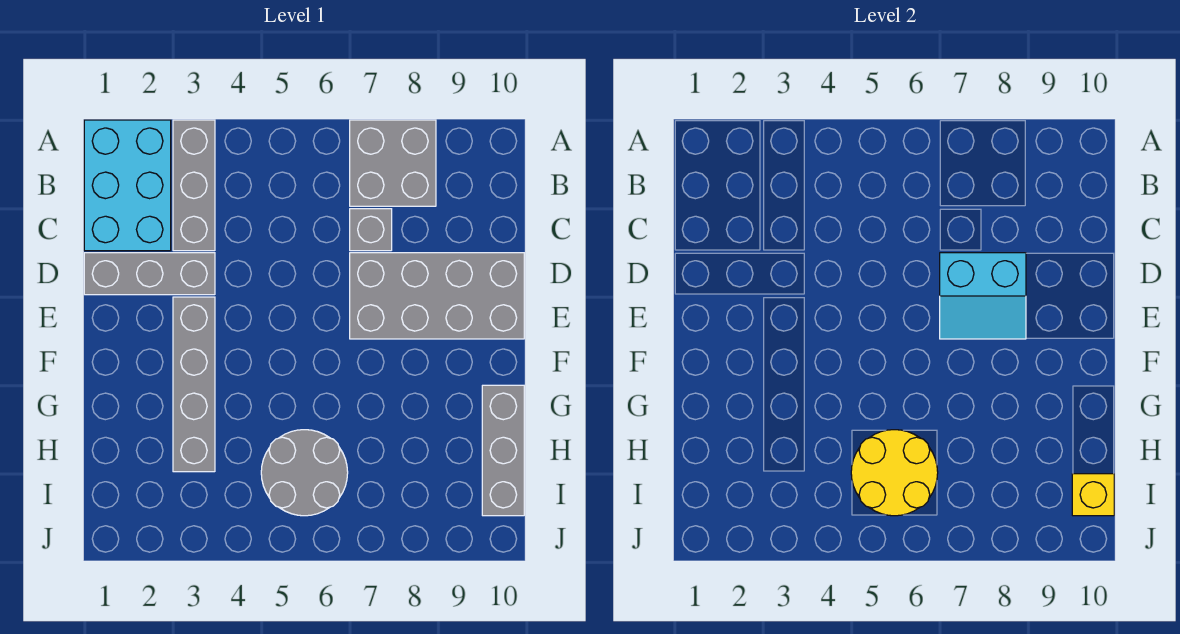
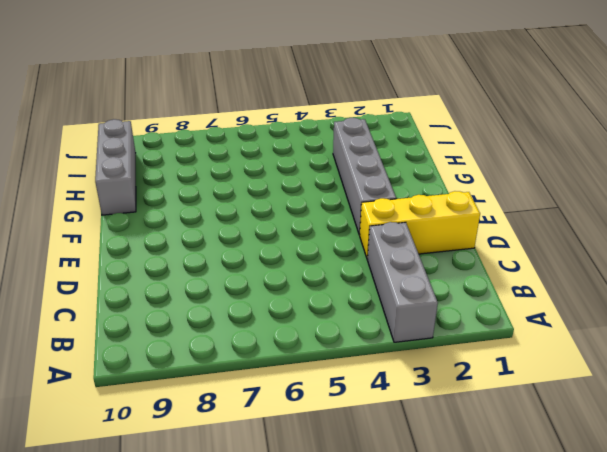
yellow brick D1:D3 level 1 -> grey brick D1:D3 level 1
none -> cyan brick A1:C2 level 1
none -> grey brick A7:B8 level 1
none -> grey brick C7 level 1

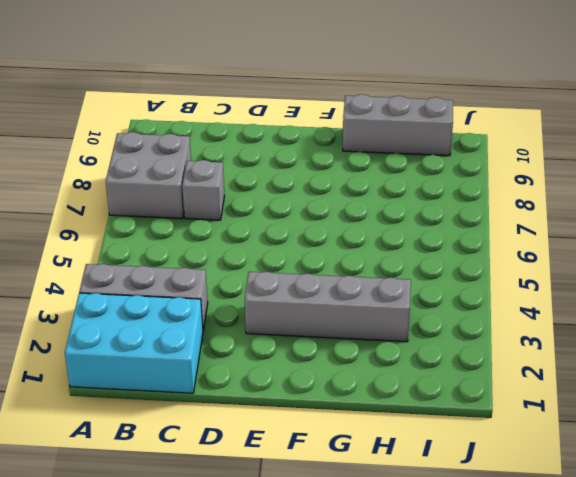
none -> grey brick D1:D3 level 1
none -> grey brick D7:E10 level 1
none -> grey round brick H5:I6 level 1

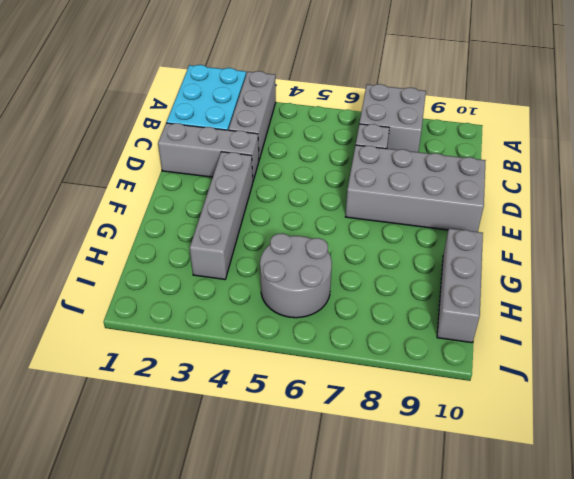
none -> cyan slope D7:E8 level 2 top D
none -> yellow round brick H5:I6 level 2
none -> yellow brick I10 level 2

